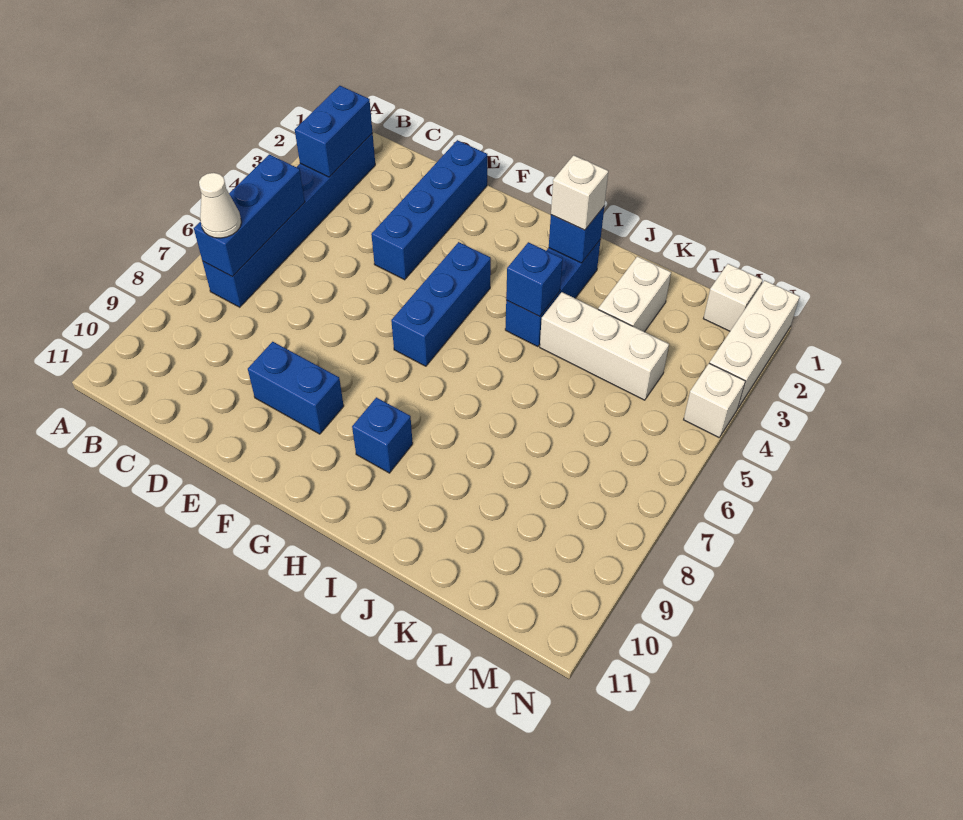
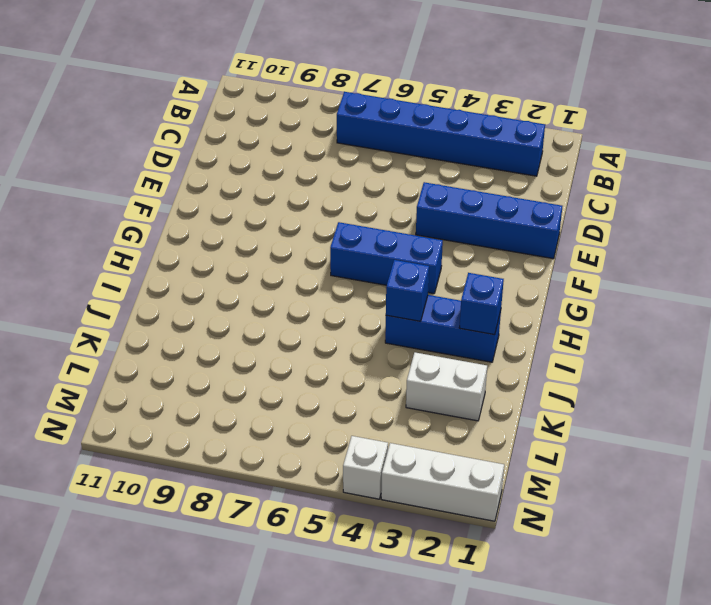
none -> blue brick E9:F9 level 1
none -> blue brick H9 level 1
none -> white brick J4:L4 level 1

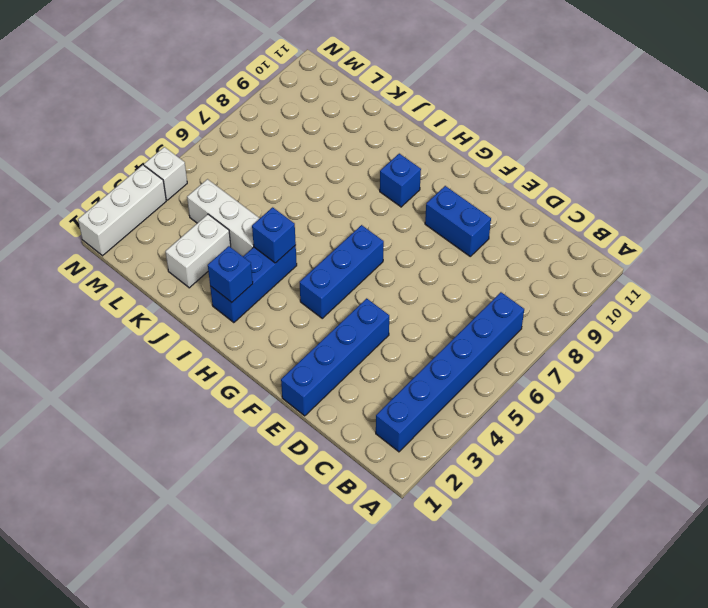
none -> white brick M1 level 1
none -> blue brick B2:B3 level 2
none -> blue brick B5:B7 level 2

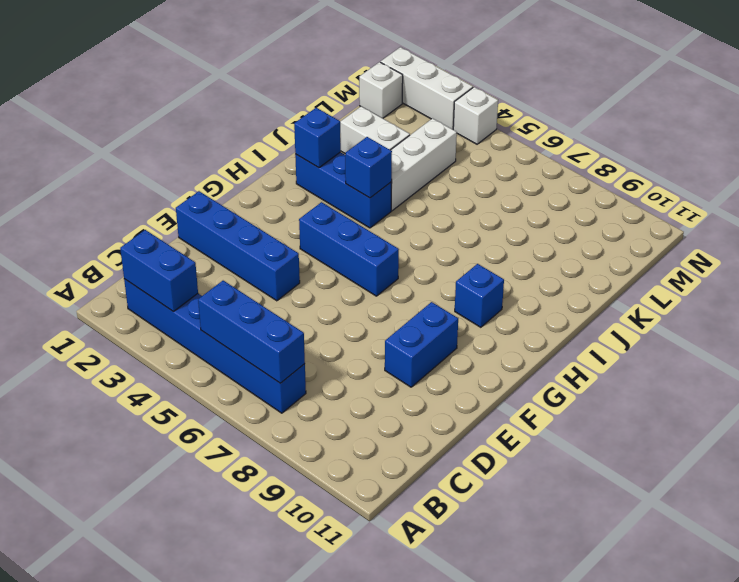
none -> white cone B7 level 3
none -> white brick I2 level 3

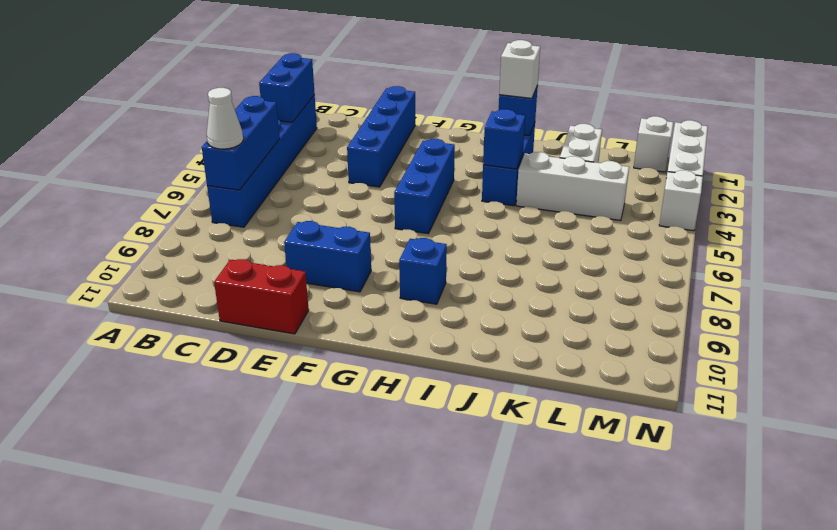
red brick D11:E11 level 1 -> none

